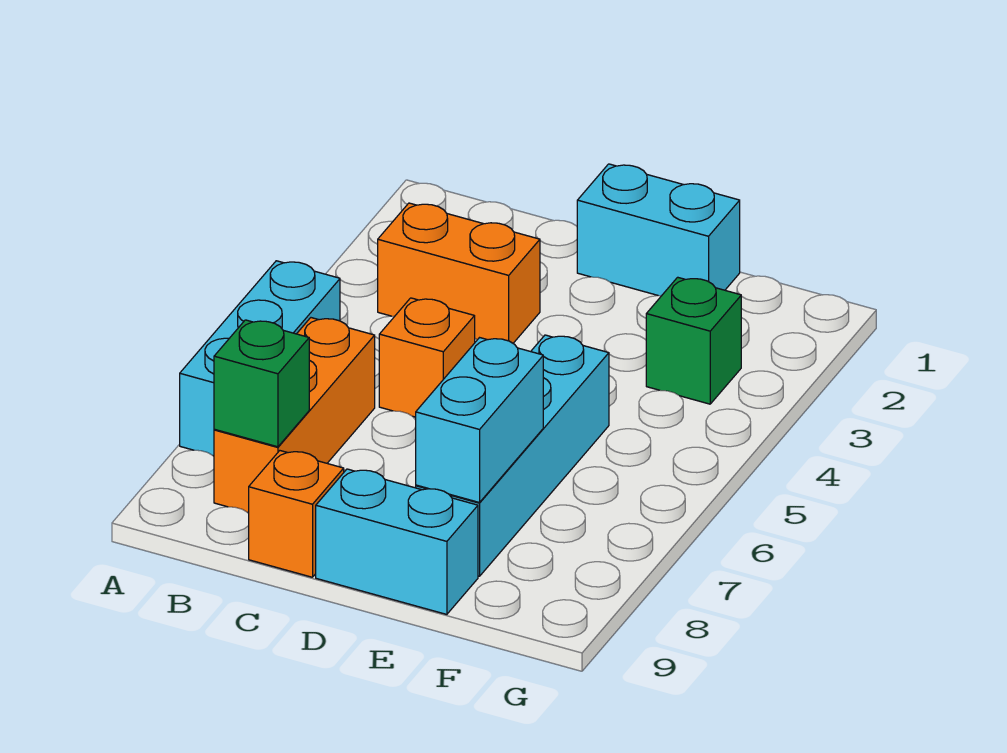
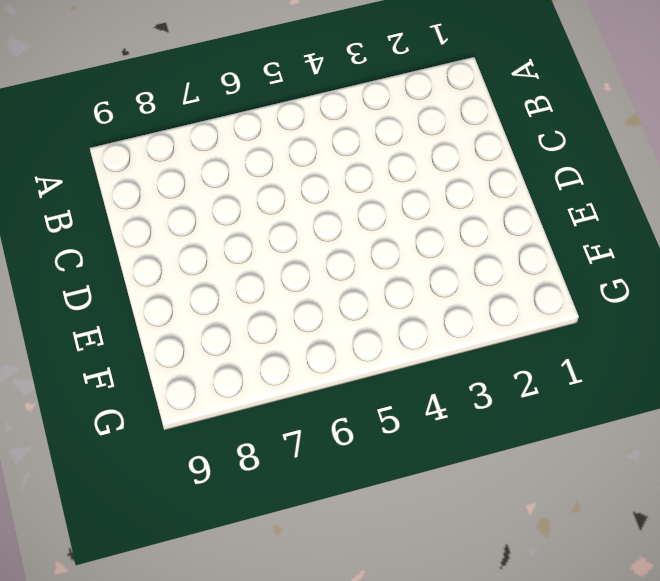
none -> cyan brick A5:A7 level 1
none -> orange brick B3:C3 level 1

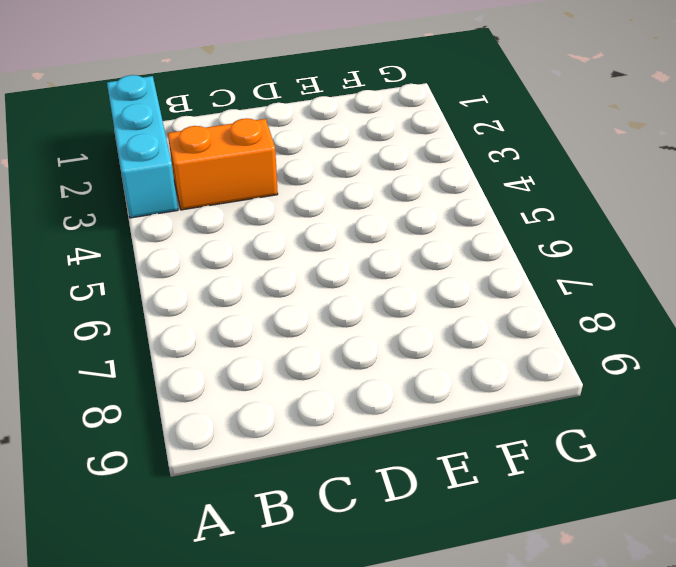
cyan brick A1:A3 level 1 -> cyan brick A5:A7 level 1
none -> orange brick B6:B8 level 1
none -> orange brick C5 level 1

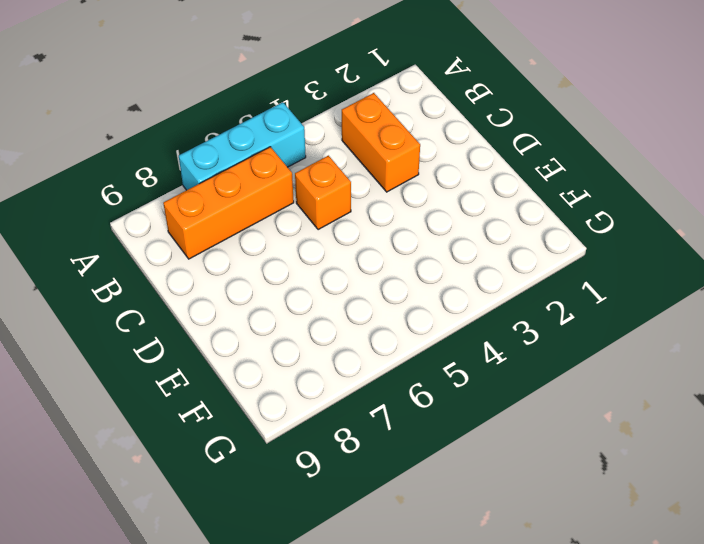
none -> orange brick C9 level 1
none -> cyan brick D1:E1 level 1

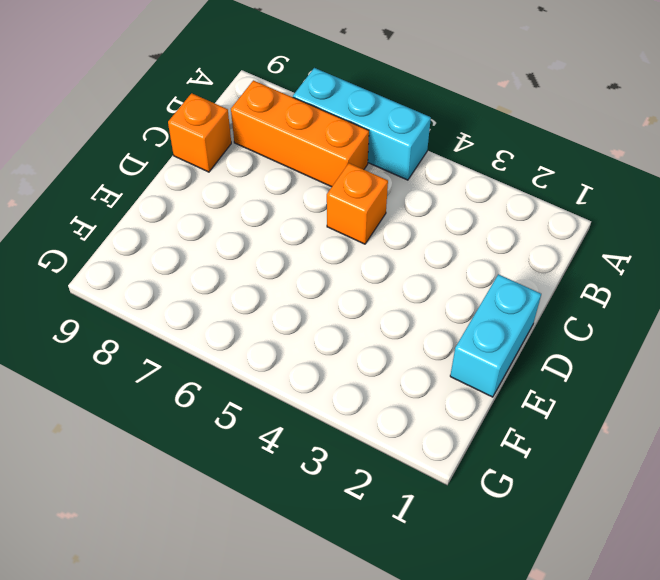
none -> orange brick B3:C3 level 1
none -> cyan brick D9:E9 level 1

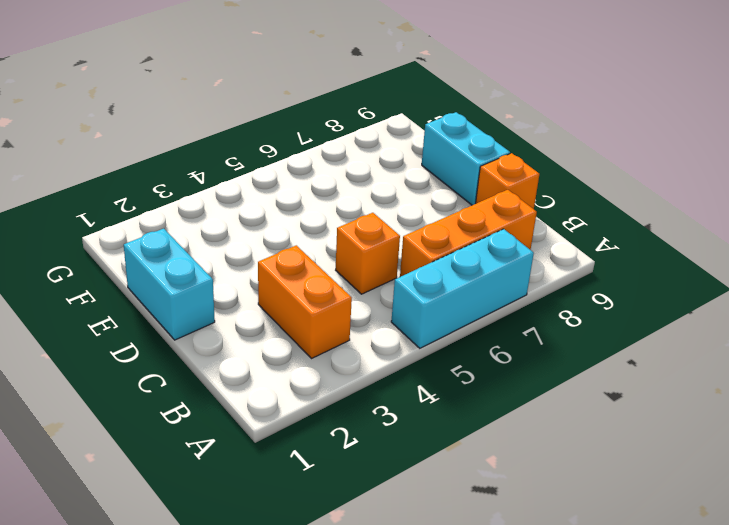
none -> cyan brick E5:E8 level 1
none -> green brick F3 level 1

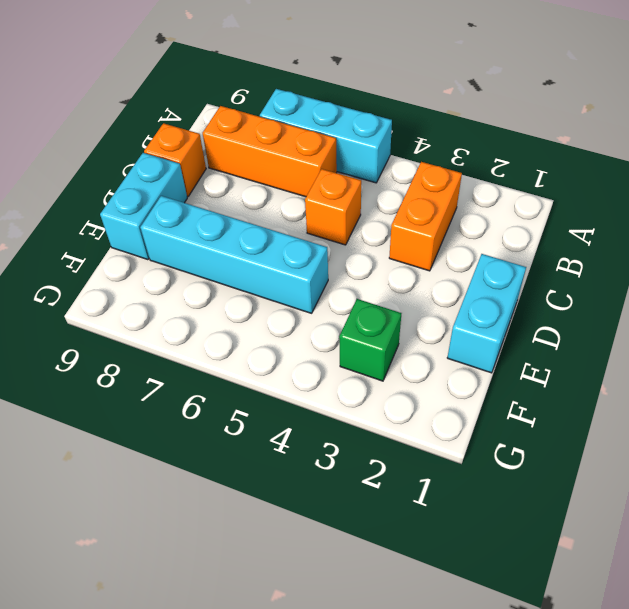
none -> green brick B8 level 2
none -> cyan brick E7:E8 level 2

